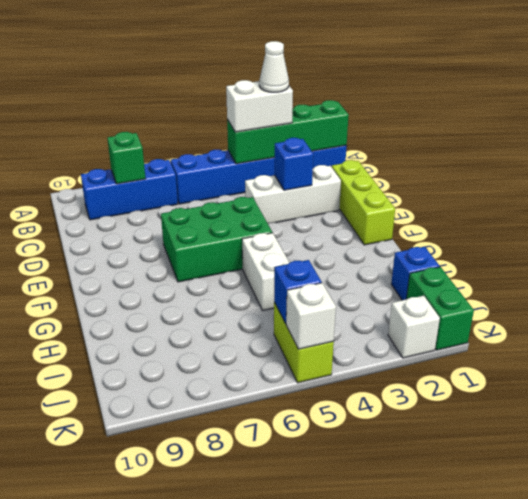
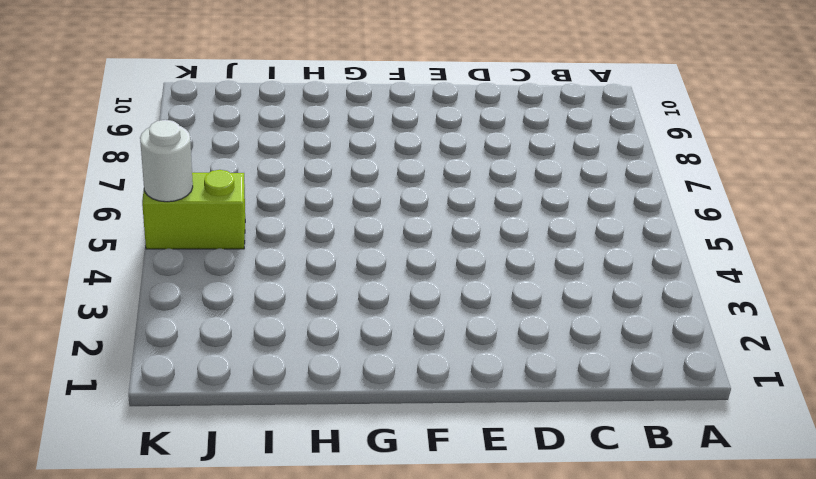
white round brick K5 level 2 -> white brick K5 level 2
none -> blue brick B1:B6 level 1
none -> blue brick B7:B9 level 1
none -> lime brick D1:F1 level 1

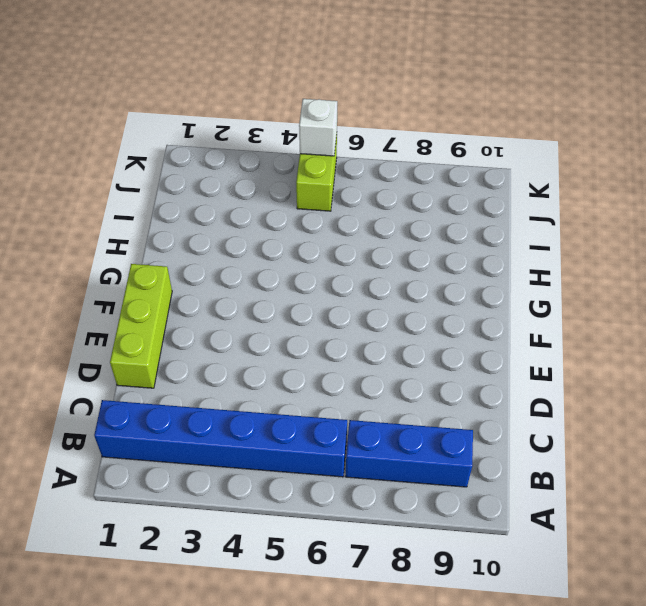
none -> white brick D2:D4 level 1
none -> green brick E5:F7 level 1
none -> white brick G5:H5 level 1

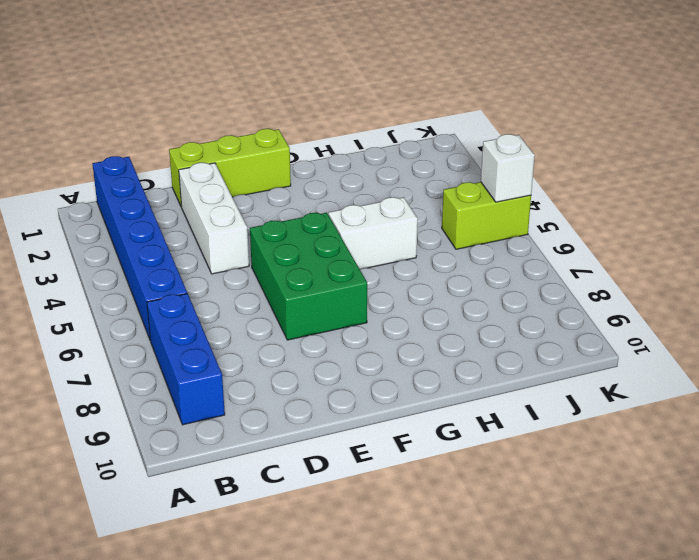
none -> blue brick I1 level 1
none -> green brick J1:K1 level 1
none -> white brick K2 level 1

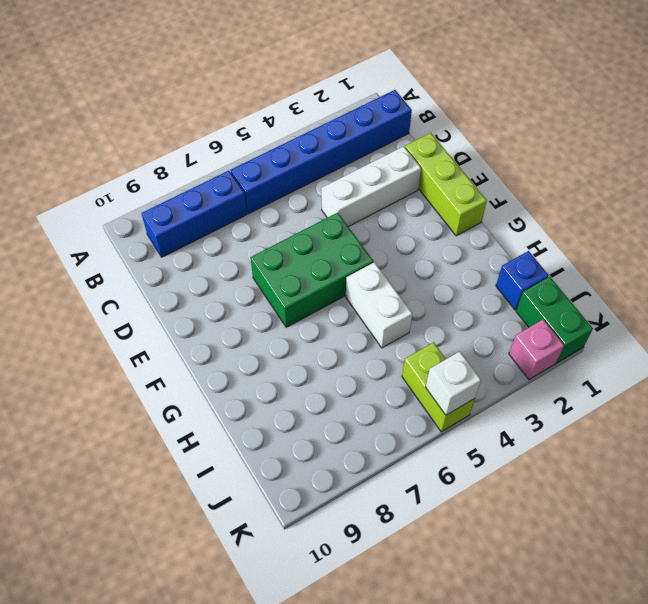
pink brick K2 level 1 -> white brick K2 level 1
none -> green brick B1:B4 level 2
none -> green brick B8 level 2
none -> blue brick D3 level 2

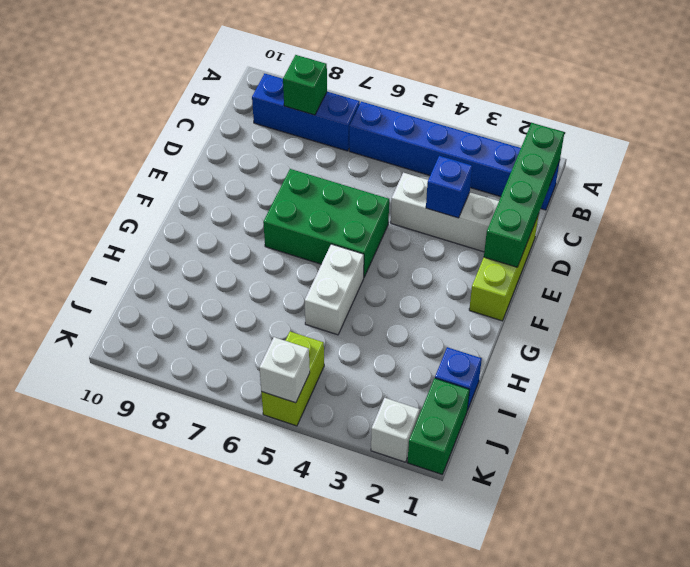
green brick B1:E1 level 2 -> green brick B1:B4 level 2
none -> blue brick J5 level 2
none -> white brick B3:B4 level 3
none -> white cone B3 level 4

